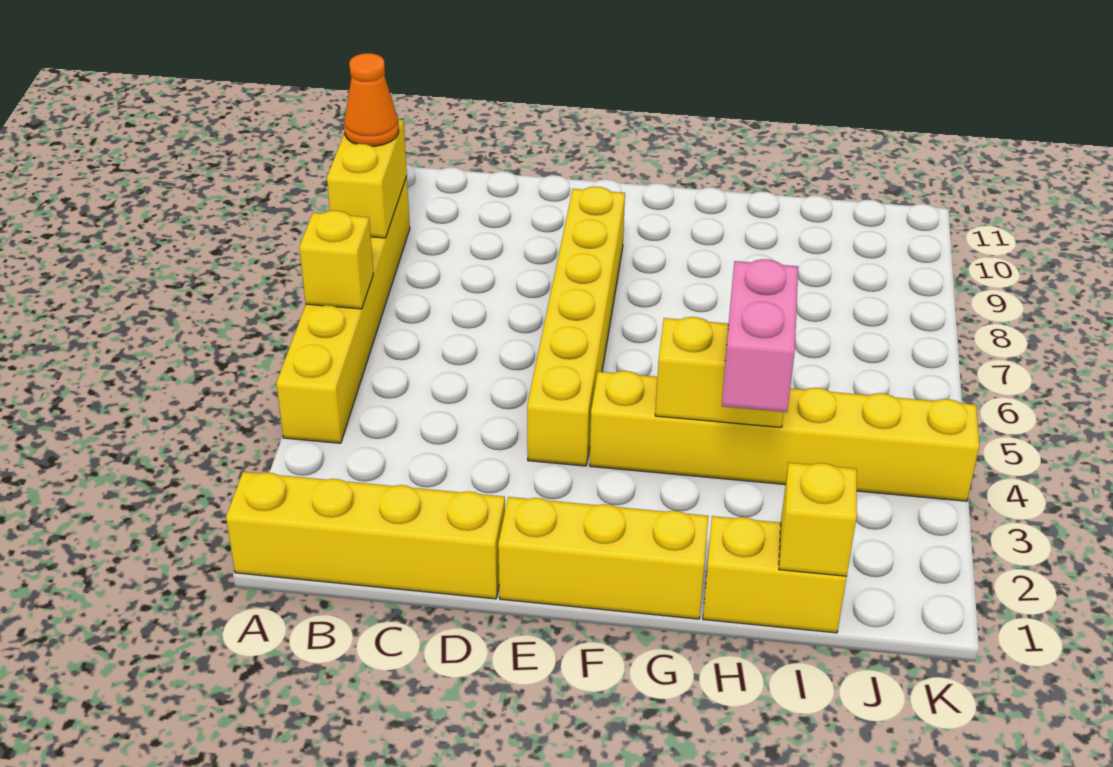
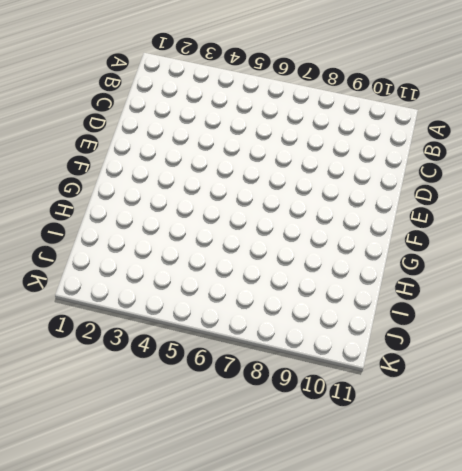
none -> yellow brick A1:D1 level 1
none -> yellow brick A4:A9 level 1
none -> yellow brick E1:G1 level 1

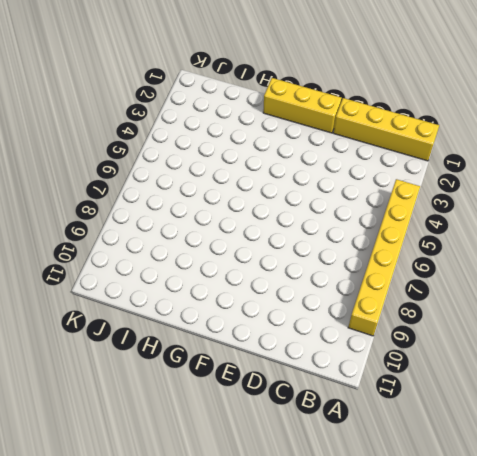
none -> yellow brick E4:E9 level 1
none -> yellow brick F4:K4 level 1
none -> yellow brick H1:I1 level 1

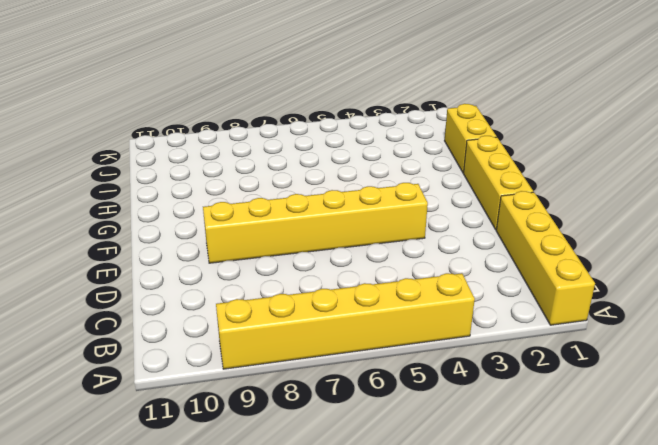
none -> yellow brick F4:K4 level 1
none -> yellow brick A6 level 2
none -> yellow brick A8:A9 level 2

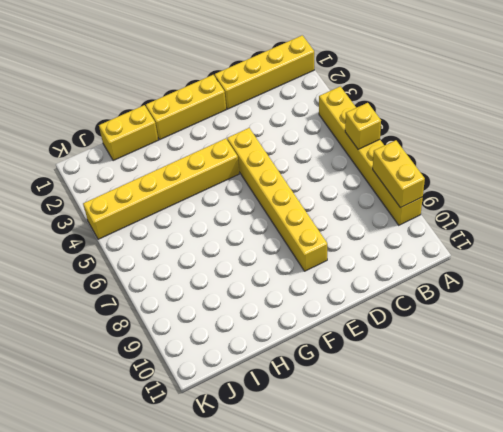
none -> yellow brick G4:H4 level 2
none -> yellow brick I1 level 2
none -> orange cone A9 level 3

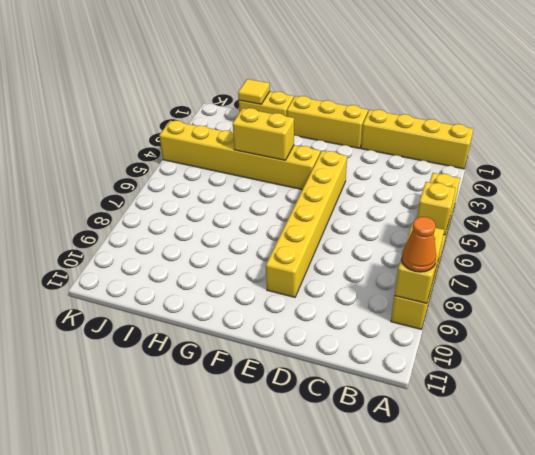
yellow tile I1 level 2 -> yellow brick I1 level 2
none -> pink brick H3:H4 level 3

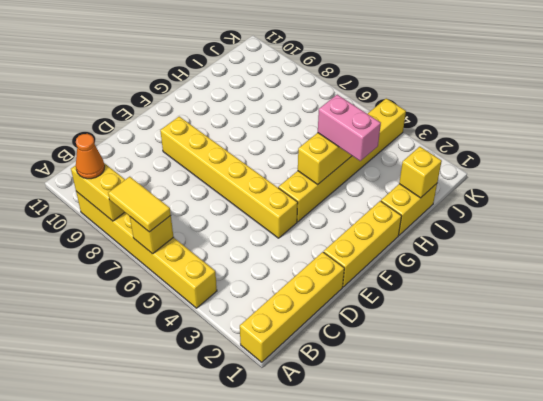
yellow tile A6:A7 level 3 -> none

